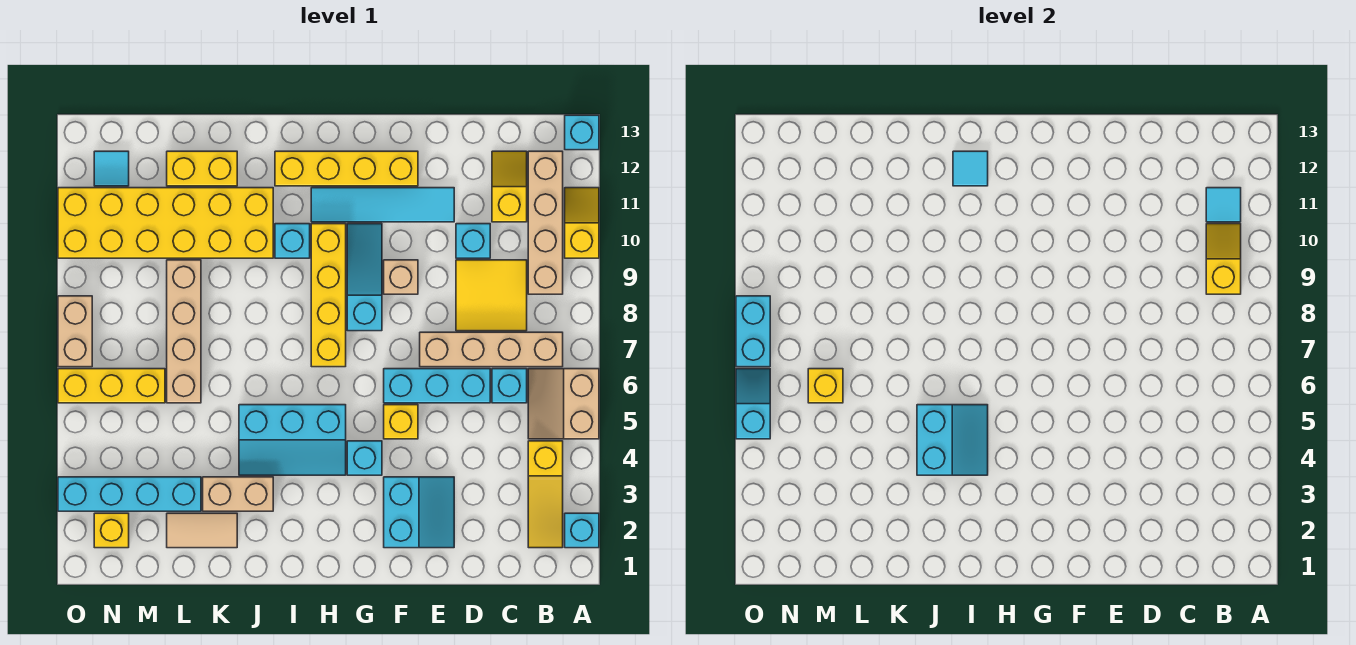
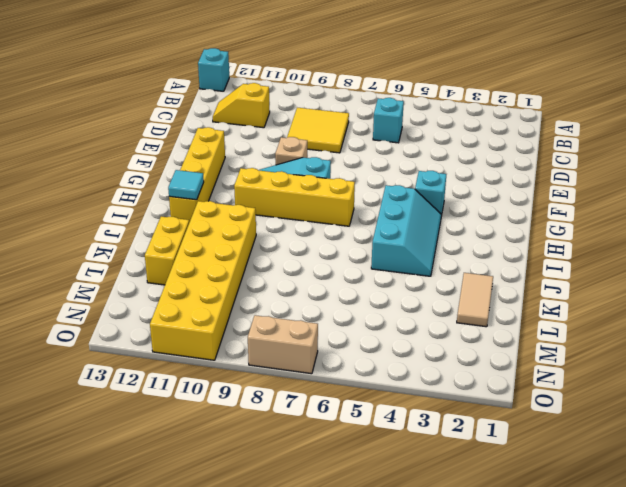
none -> cyan brick A2 level 1
none -> tan slope A5:B6 level 1 top A
none -> yellow slope A10:A11 level 1 top 10
none -> yellow slope B2:B4 level 1 top 4

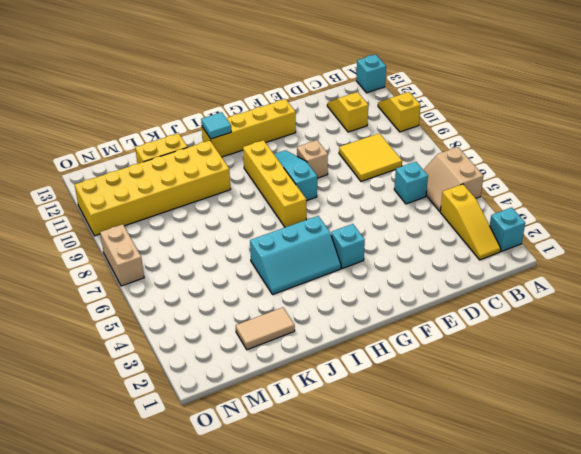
none -> tan brick B7:E7 level 1
none -> tan brick B9:B12 level 1
none -> cyan brick D6:F6 level 1
none -> cyan brick D10 level 1

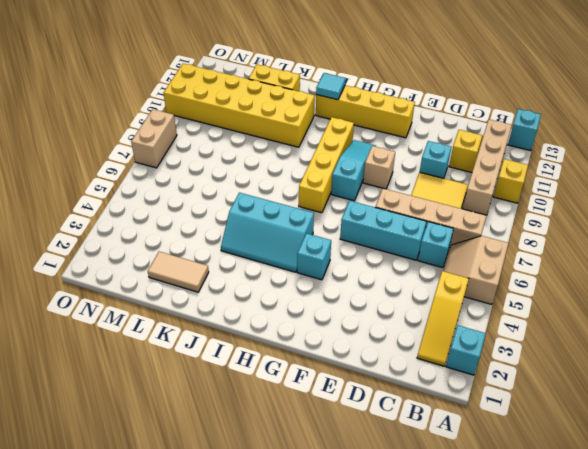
none -> cyan slope E2:F3 level 1 top F
none -> cyan tile E11:H11 level 1
none -> yellow brick F5 level 1
none -> cyan brick I10 level 1

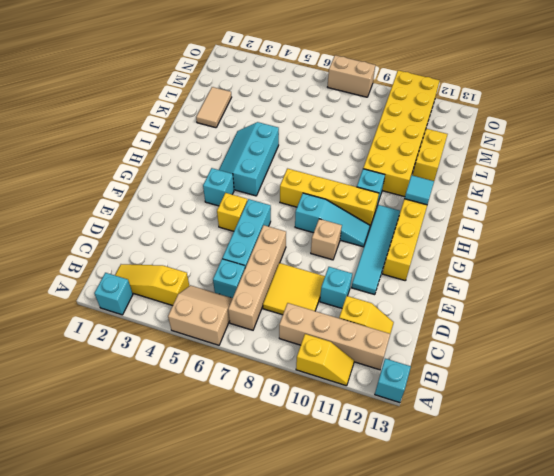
none -> cyan slope E2:F3 level 1 top F
none -> tan brick J3:K3 level 1
none -> cyan brick L3:O3 level 1
none -> tan brick L6:L9 level 1

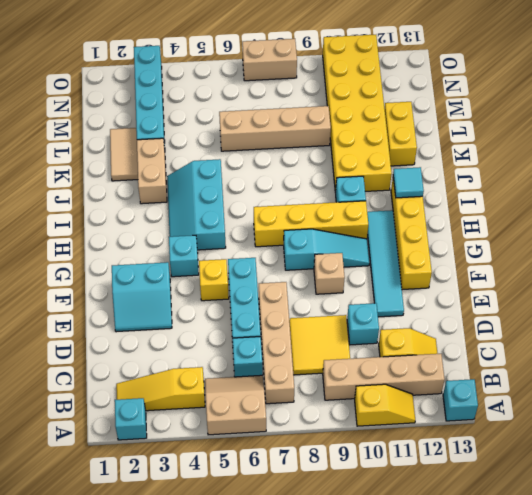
none -> yellow brick M6:O6 level 1
none -> yellow brick N2 level 1
none -> cyan tile N12 level 1
none -> yellow slope B9:B10 level 2 top 9

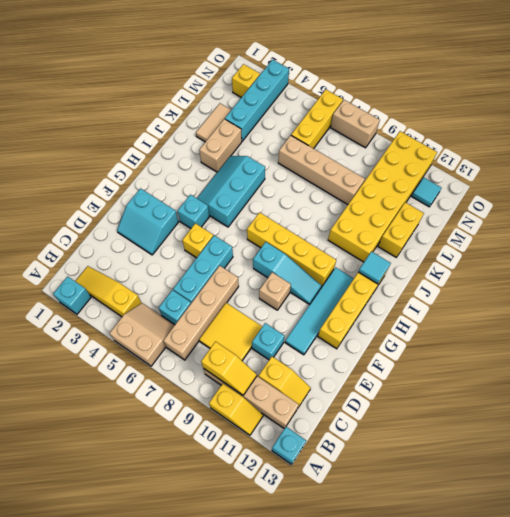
none -> cyan brick I10 level 1
none -> cyan tile B11 level 2
none -> cyan slope I4:J5 level 2 top J
none -> yellow brick M6 level 2

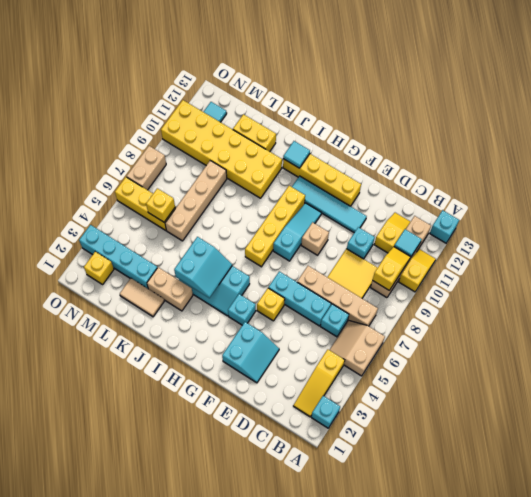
none -> cyan brick I10 level 1
none -> cyan slope O5:O6 level 2 top 5
none -> cyan brick O7:O8 level 2

